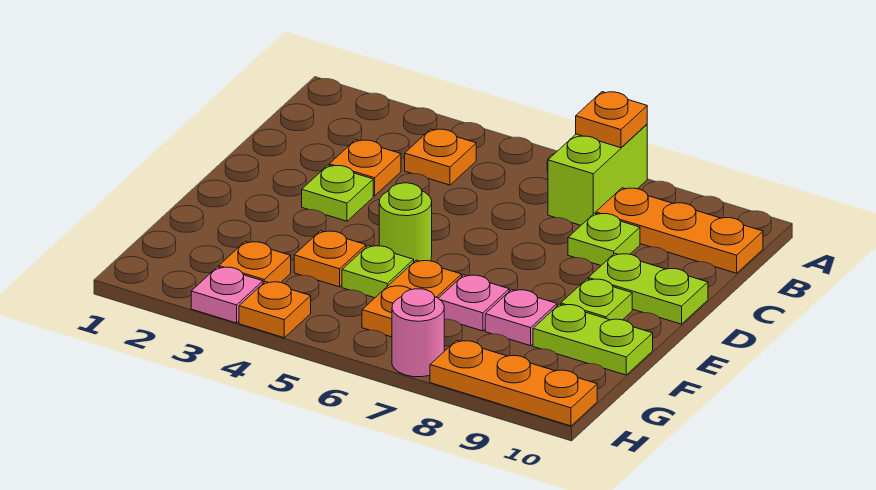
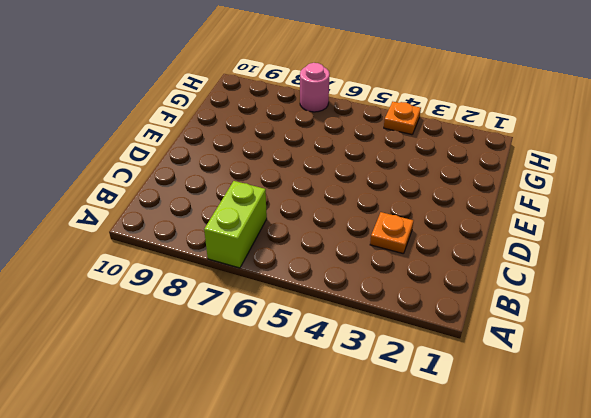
none -> orange plate B4 level 1
none -> orange plate B8:B10 level 1
none -> lime plate C8 level 1

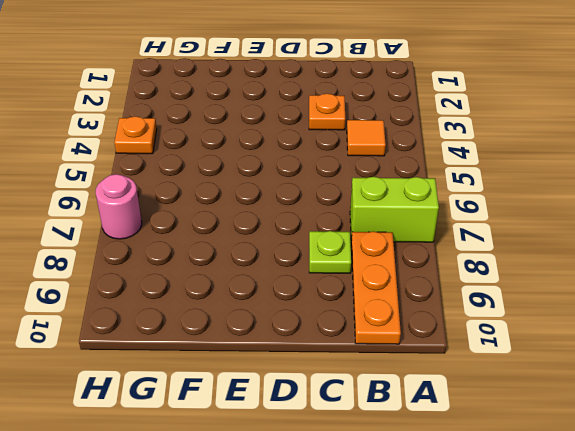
orange tile B4 level 1 -> orange plate B4 level 1
none -> lime plate D3 level 1
none -> lime plate D9:D10 level 1
none -> lime round brick E5 level 1

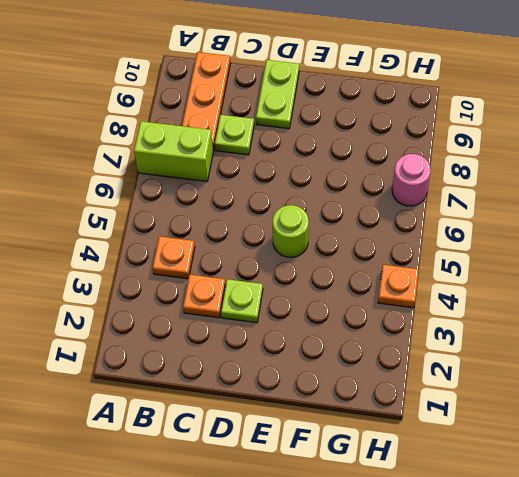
none -> lime plate E9 level 1
none -> orange plate F4 level 1
none -> lime plate F5 level 1

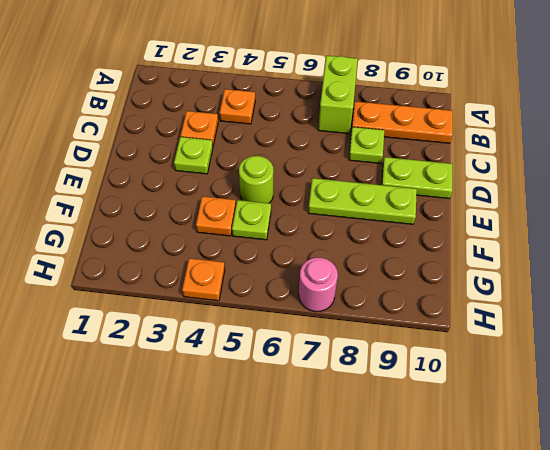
lime plate E7:E9 level 1 -> lime plate E9 level 1
none -> orange plate F6:G6 level 1
none -> pink plate F7 level 1
none -> pink plate F8 level 1

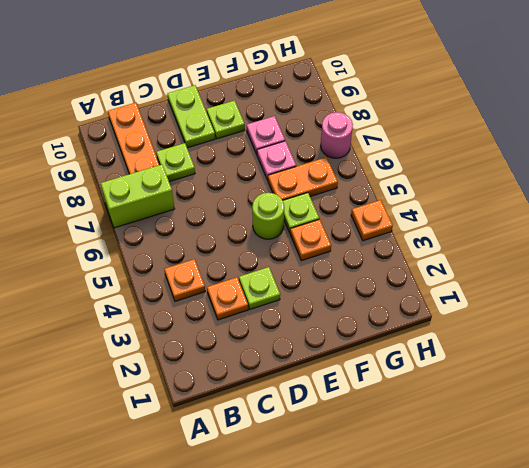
none -> lime plate F9:F10 level 1
none -> orange plate G3 level 1
none -> pink plate H3 level 1

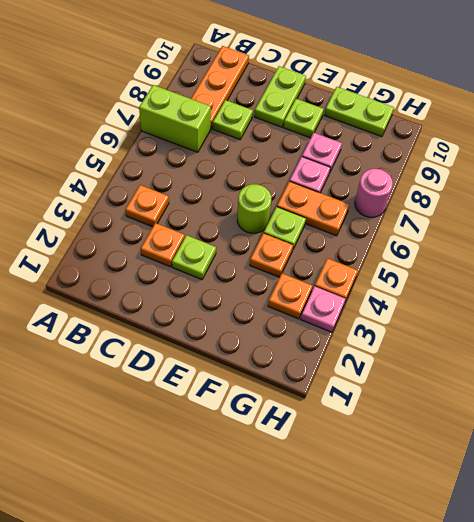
lime plate F10:G10 level 1 -> lime plate F9:F10 level 1
none -> orange plate H8:H10 level 1
none -> orange plate A7 level 2

